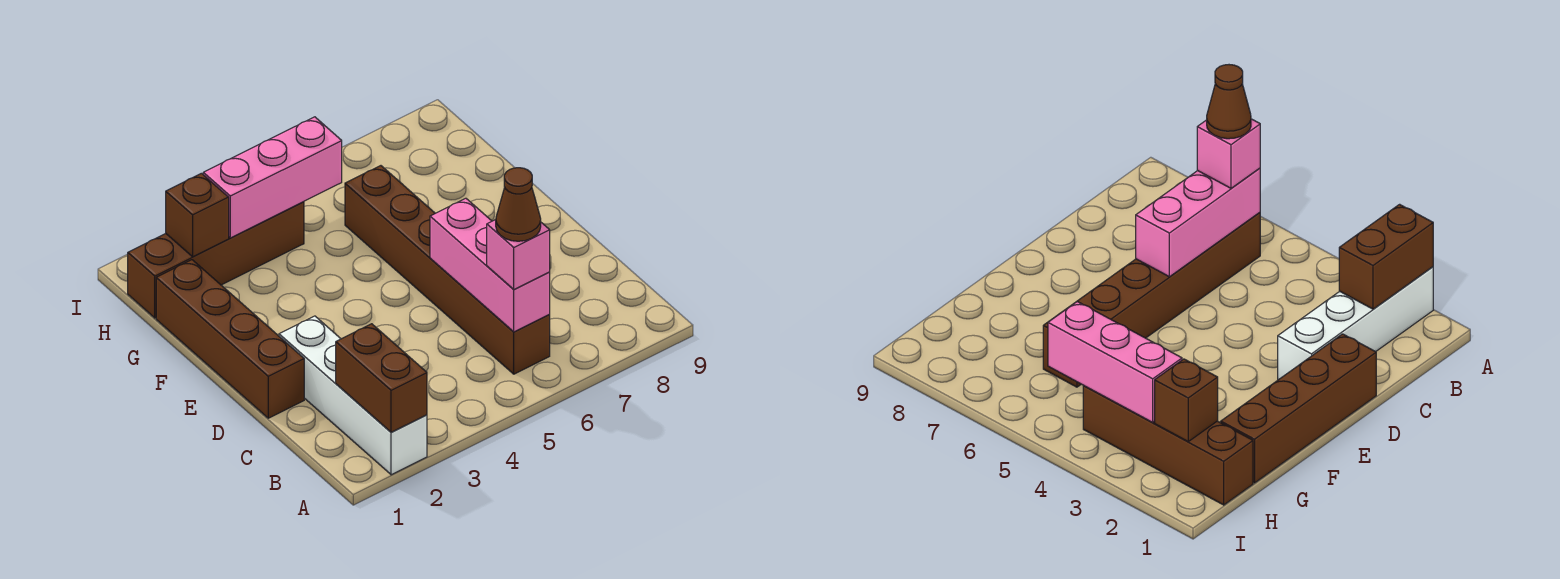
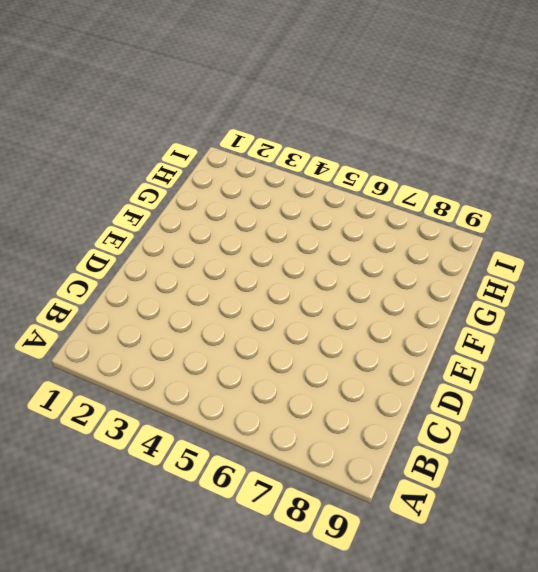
none -> white brick A2:D2 level 1
none -> brown brick B6:G6 level 1

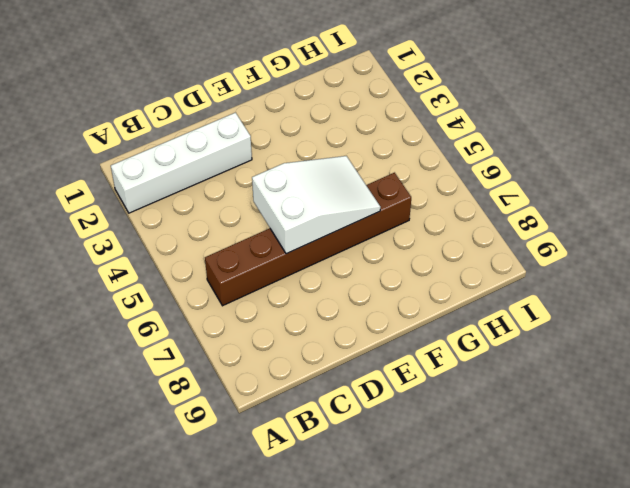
white slope D5:F6 level 2 top D -> pink brick B6:D6 level 2
none -> brown brick D1:G1 level 1
none -> brown brick H1:H4 level 1

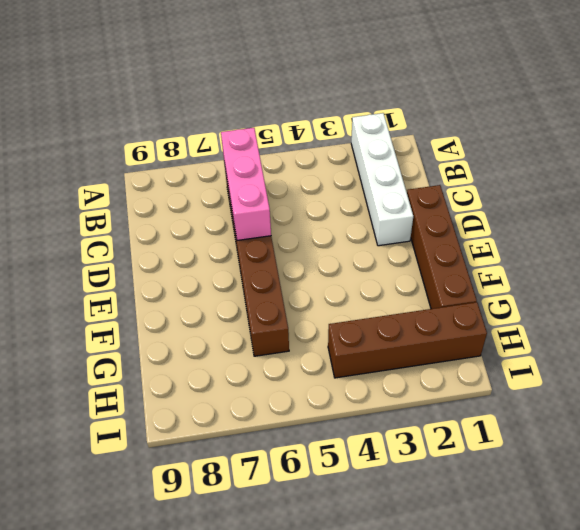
none -> brown brick A2:B2 level 2
none -> brown brick H2 level 2

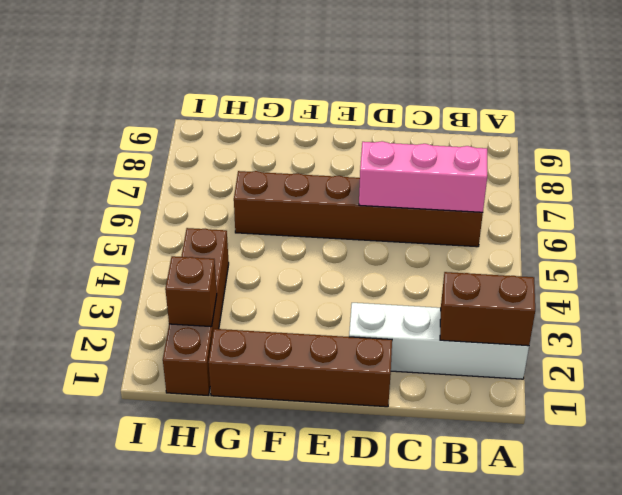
none -> pink brick H3:H5 level 2
none -> pink brick B6 level 3

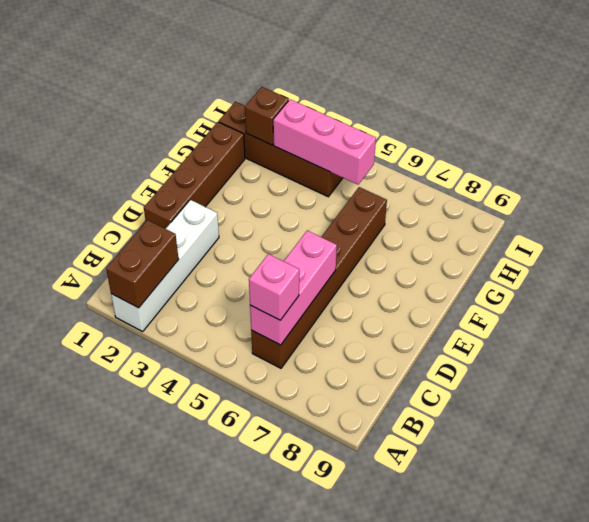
none -> brown cone B6 level 4

